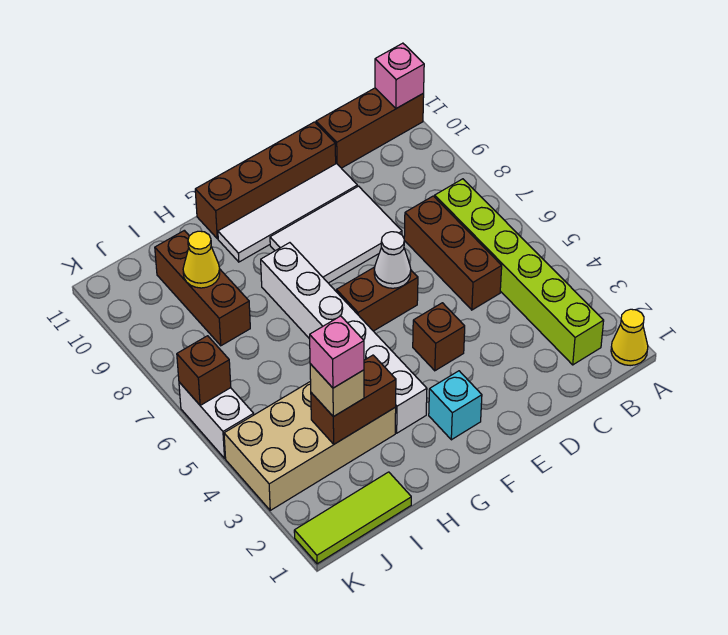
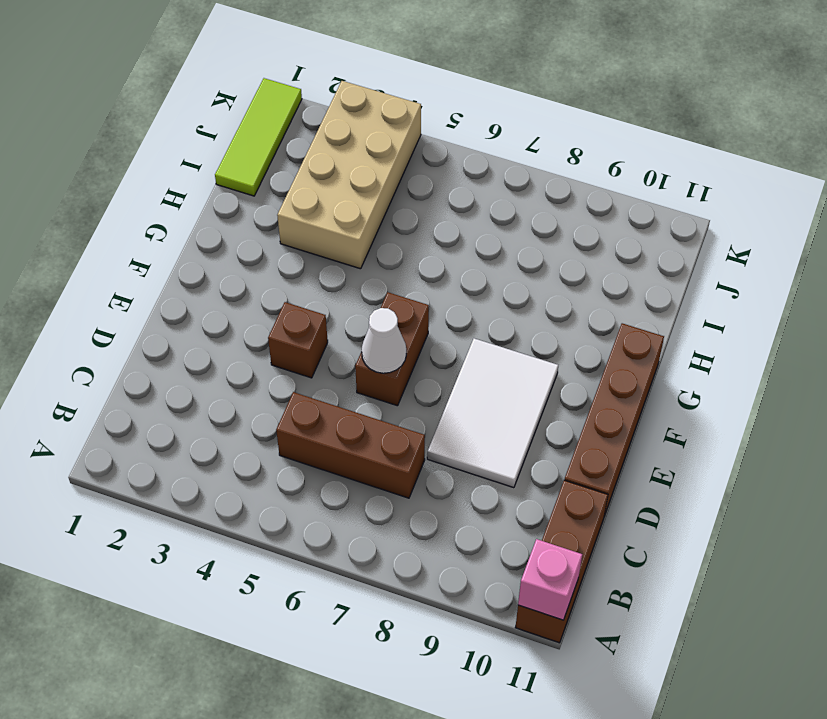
none -> yellow cone A1 level 1
none -> lime brick B2:B7 level 1
none -> white tile D10:G10 level 1

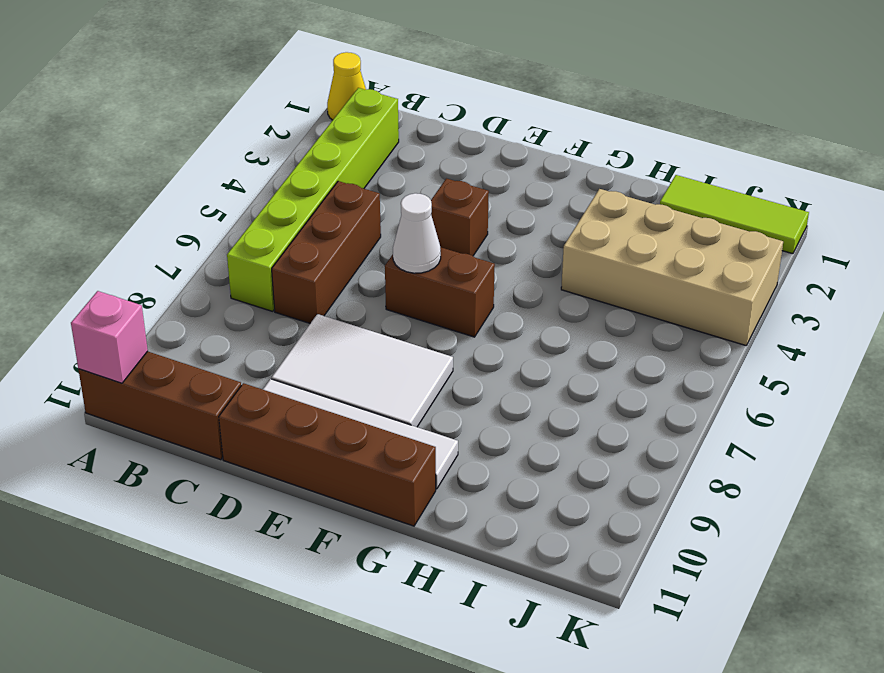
none -> cyan brick F2 level 1
none -> white brick G3:G8 level 1
none -> brown brick I8:I10 level 1

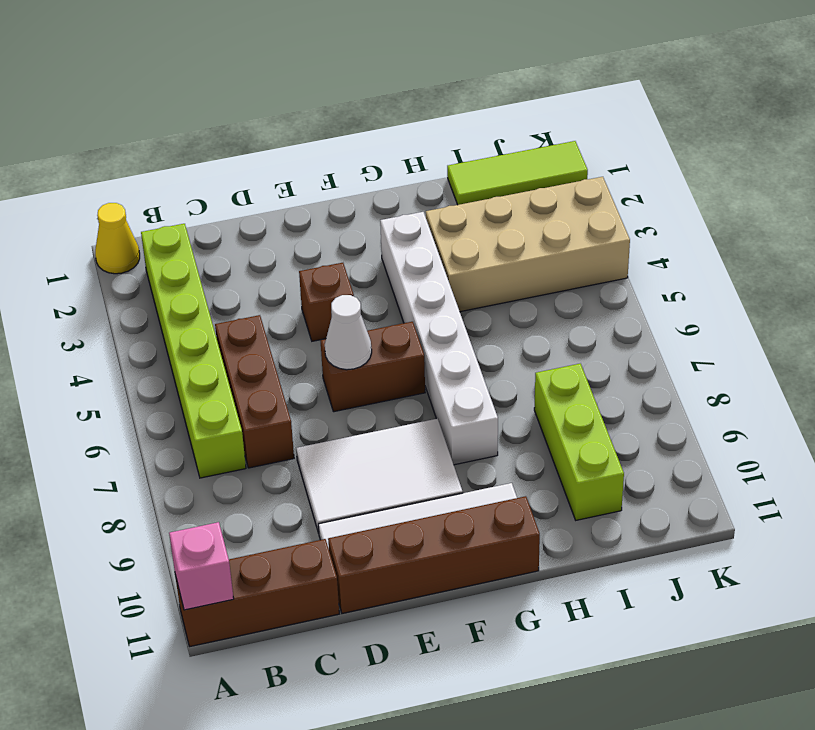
lime brick I8:I10 level 1 -> brown brick I8:I10 level 1
none -> cyan brick F2 level 1
none -> white brick K5:K6 level 1
none -> brown brick H3:I3 level 2

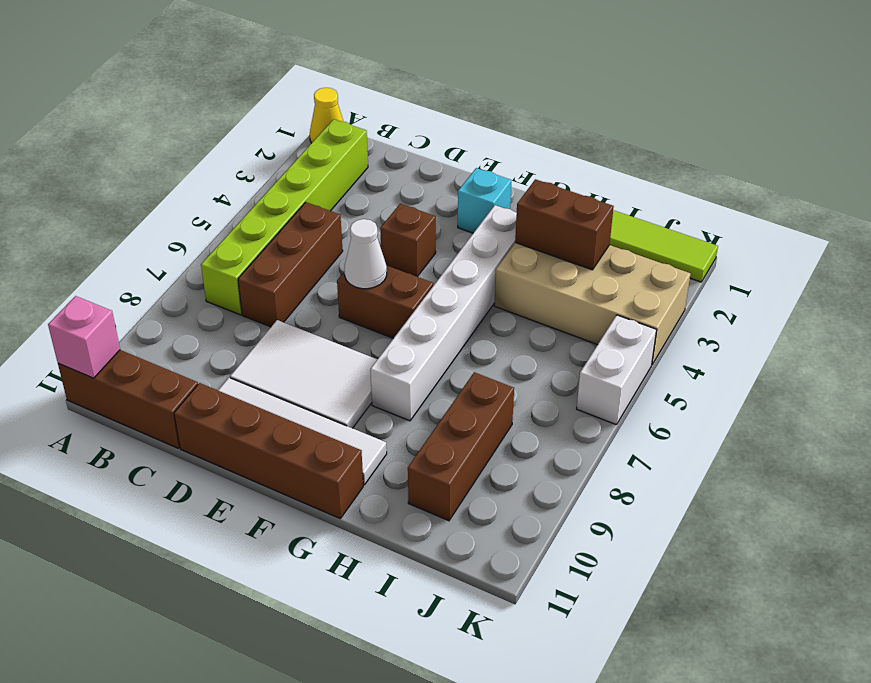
none -> yellow cone I9 level 2
none -> brown brick K6 level 2
none -> tan brick I3 level 3

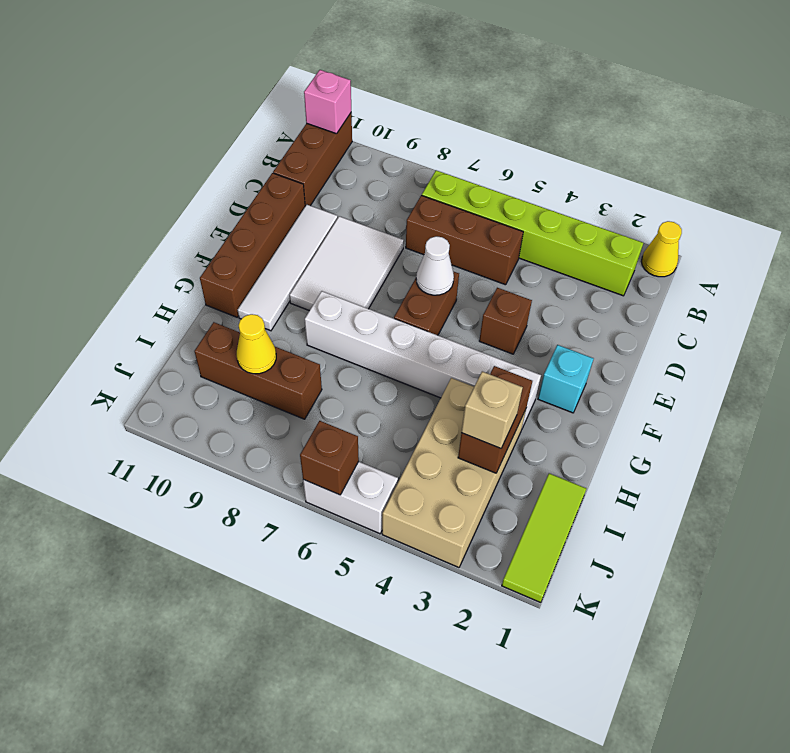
none -> pink brick I3 level 4

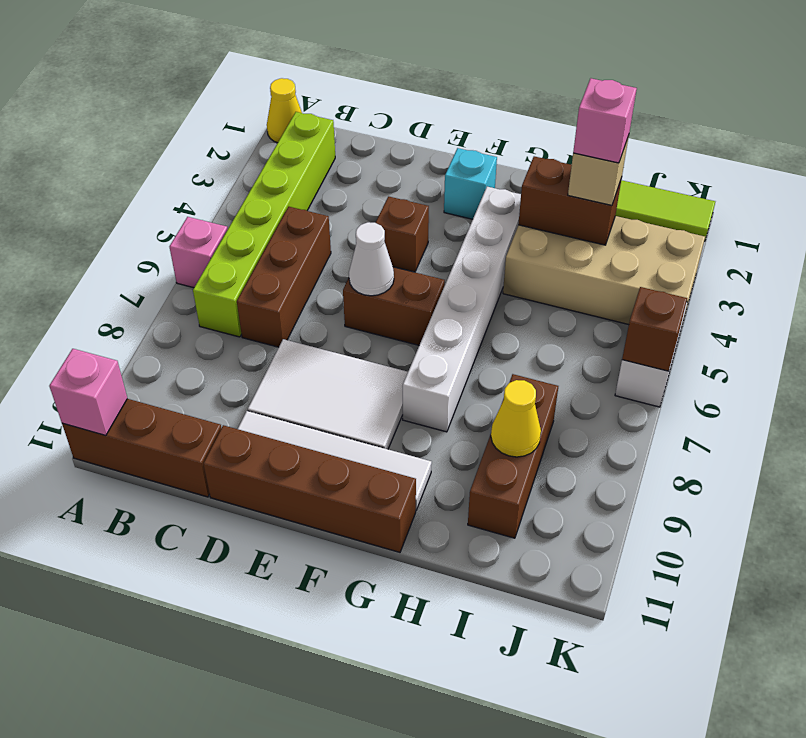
pink brick A6 level 1 -> none

